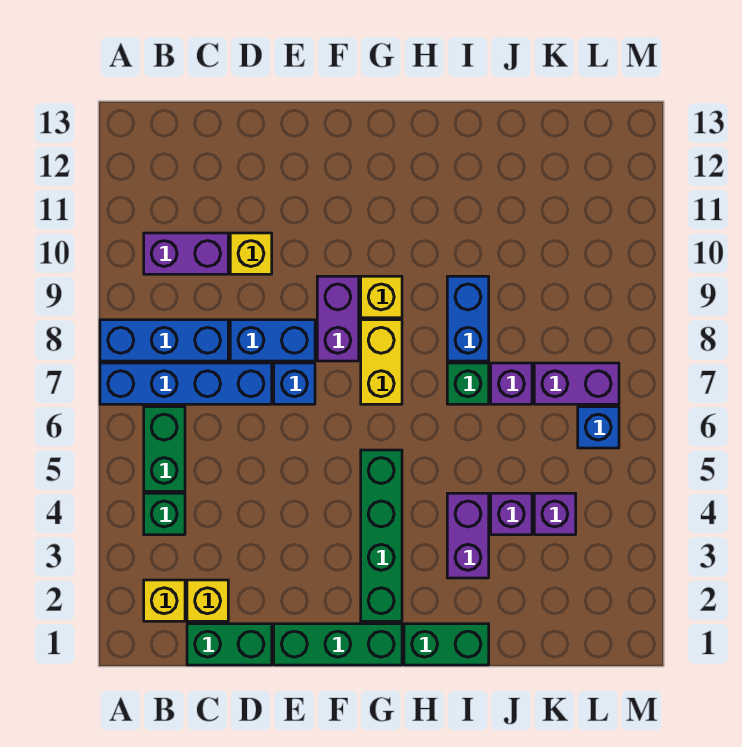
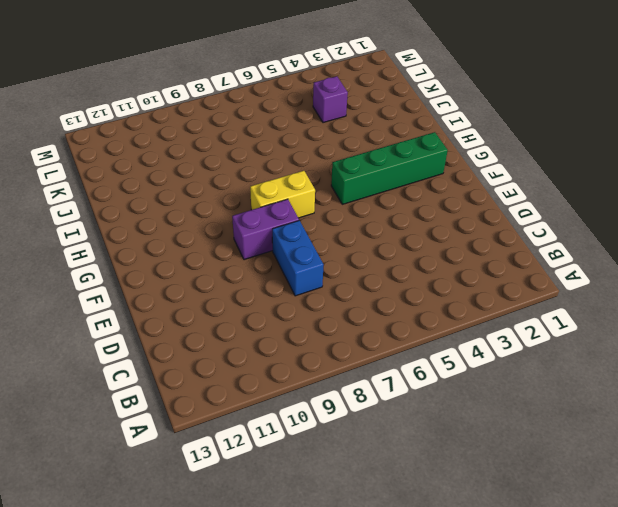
none -> blue brick A7:D7 level 1
none -> blue brick A8:C8 level 1
none -> yellow brick B2 level 1

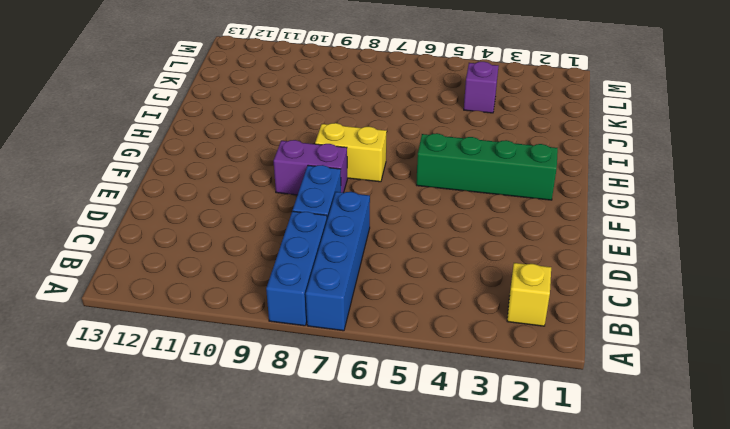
none -> green brick B4 level 1
none -> green brick B5:B6 level 1
none -> purple brick B10:C10 level 1

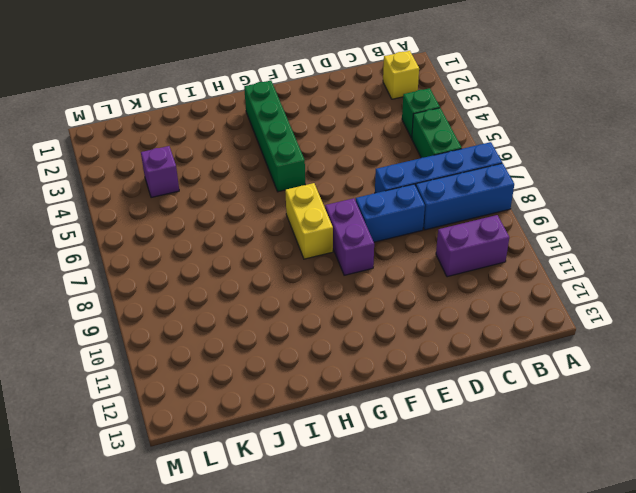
none -> green brick C1:D1 level 1
none -> yellow brick C2 level 1
none -> yellow brick D10 level 1

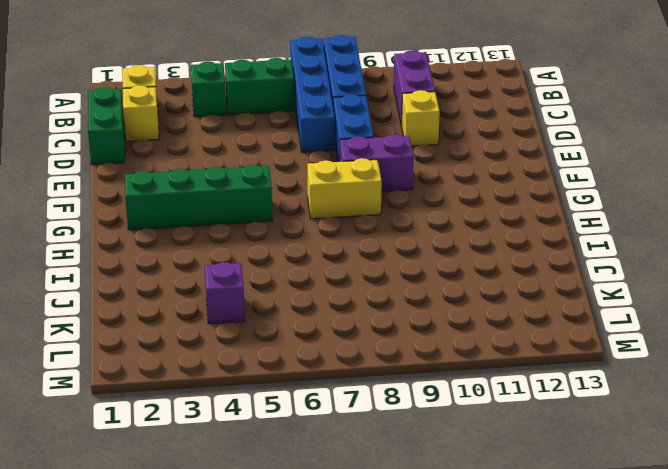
none -> green brick E1:G1 level 1
none -> blue brick E7 level 1
none -> yellow brick G9 level 1

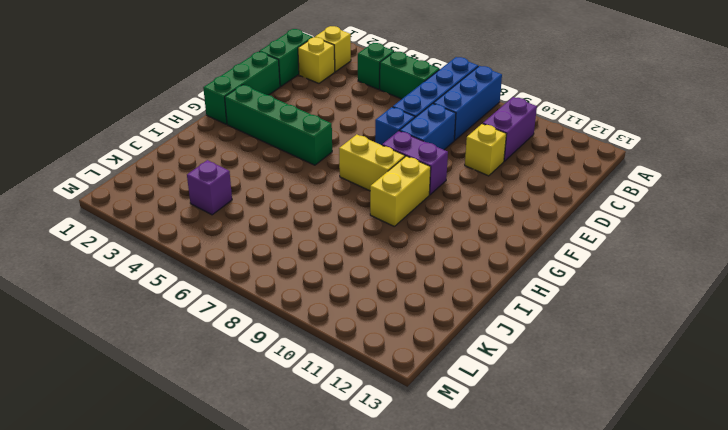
yellow brick G9:H9 level 1 -> yellow brick G9 level 1
none -> green brick H1:I1 level 1
none -> purple brick I3:I4 level 1
none -> green brick I7 level 1

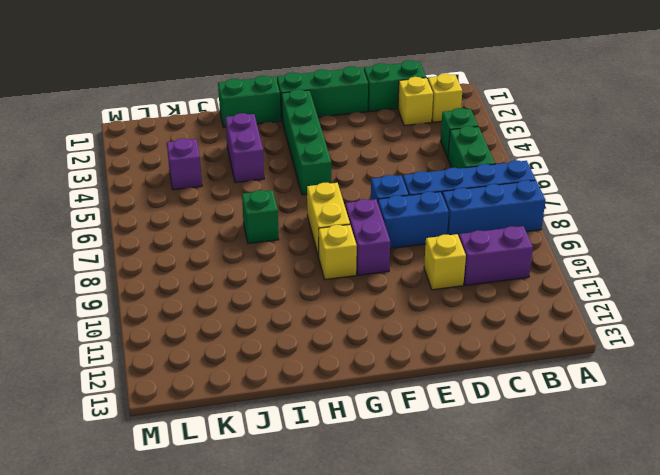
none -> blue brick I8:I9 level 1
none -> purple brick J4 level 1
none -> purple brick J7 level 1

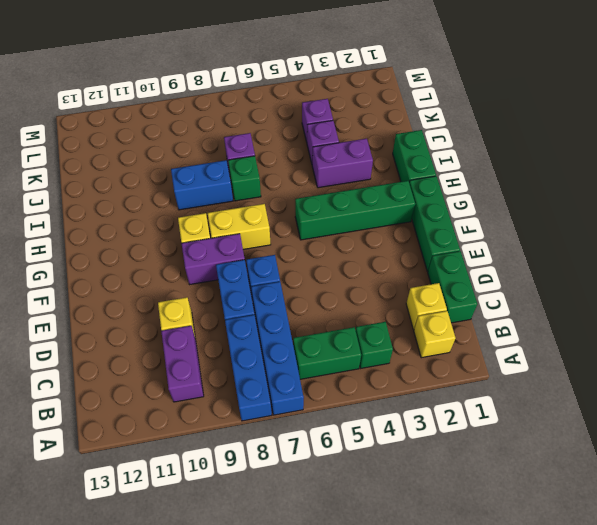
none -> purple brick K7:L7 level 1
none -> blue brick L6 level 1

